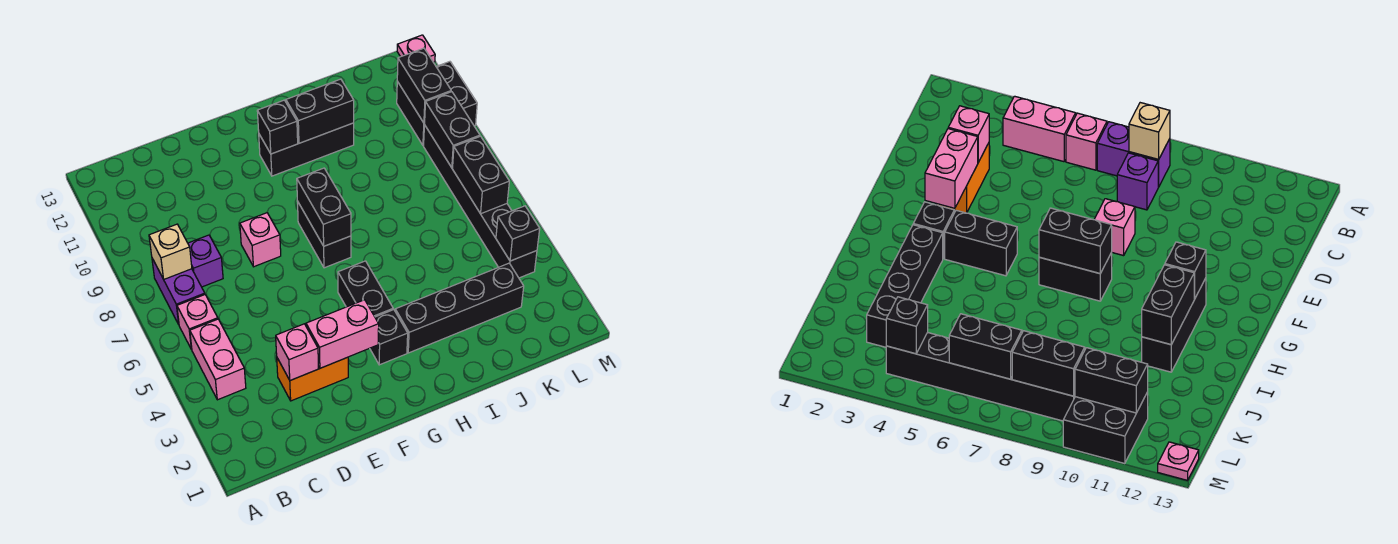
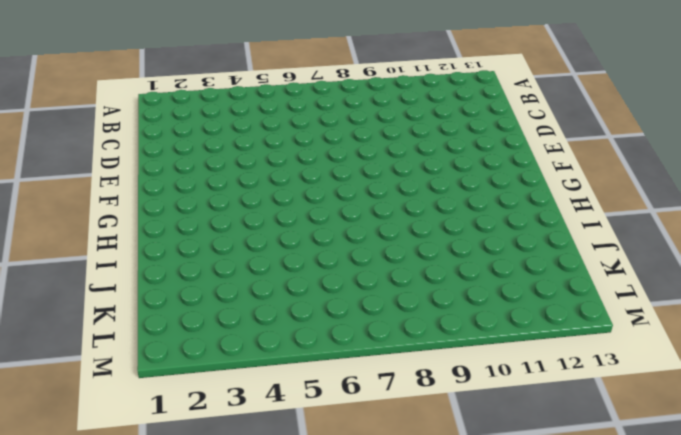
none -> pink brick B4:B5 level 1
none -> pink brick B6 level 1
none -> purple brick B7:B8 level 1

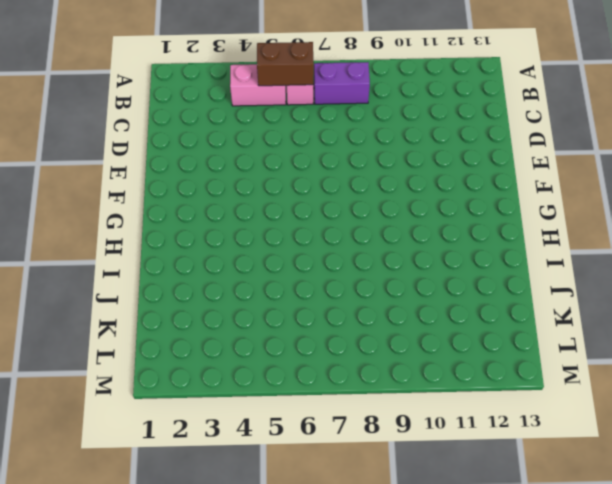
brown brick B5:B6 level 2 -> none
none -> purple brick C8 level 1
none -> orange brick D3:E3 level 1
none -> pink brick E8 level 1

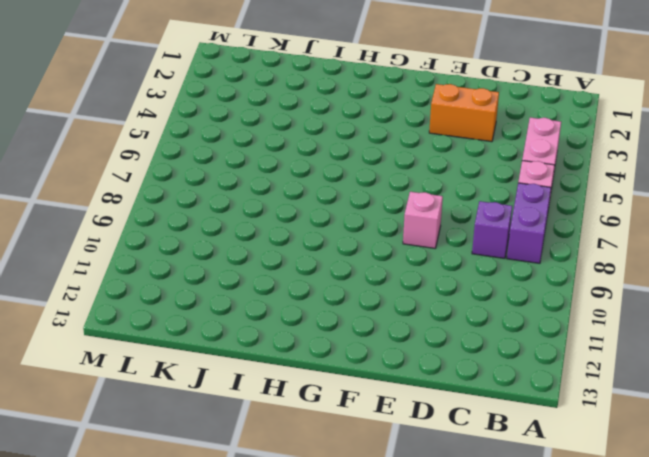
none -> black brick G3 level 1
none -> black brick G4:G5 level 1
none -> black brick G7:G8 level 1

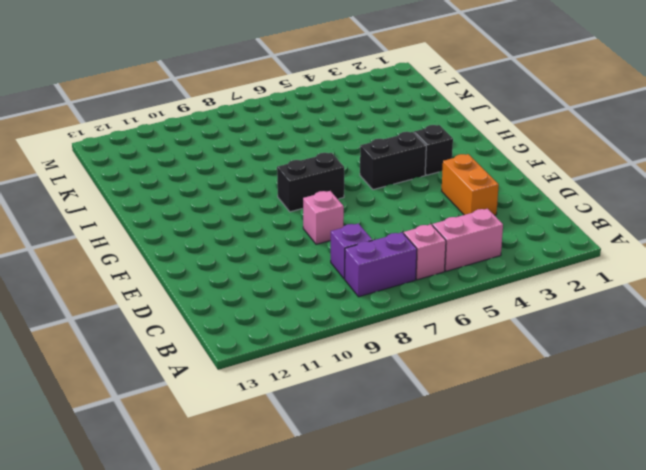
none -> black brick G11:I11 level 1
none -> black brick H3:K3 level 1
none -> black brick L4:L9 level 1

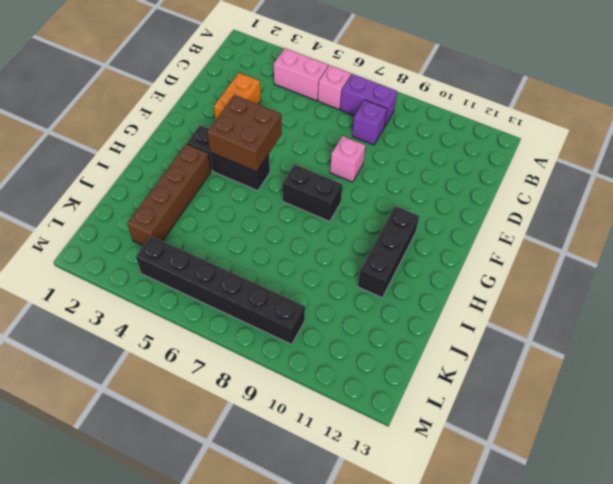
brown brick F4:G5 level 2 -> none
brown brick H3:K3 level 1 -> black brick H3:K3 level 1
none -> black brick L10:M11 level 1
none -> pink plate M13 level 1
none -> tan brick B8 level 2

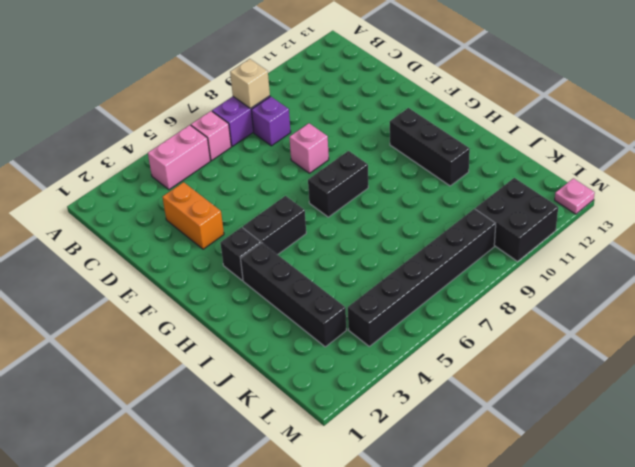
none -> pink brick D3 level 2
none -> pink brick E3:F3 level 2
none -> black brick G7:G8 level 2

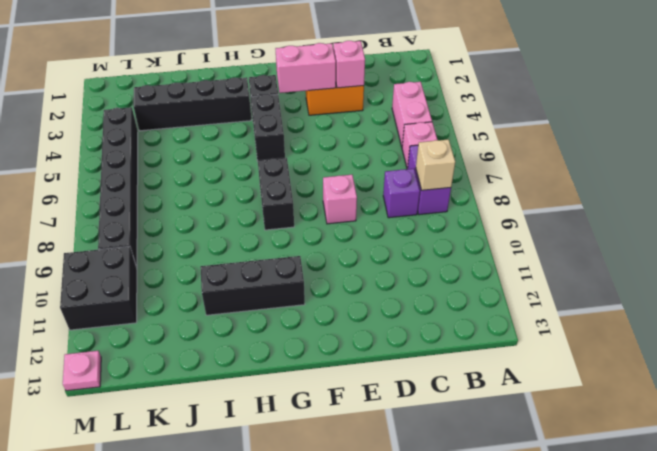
none -> black brick G7:G8 level 2
none -> black brick G11 level 2
none -> black brick H11:I11 level 2

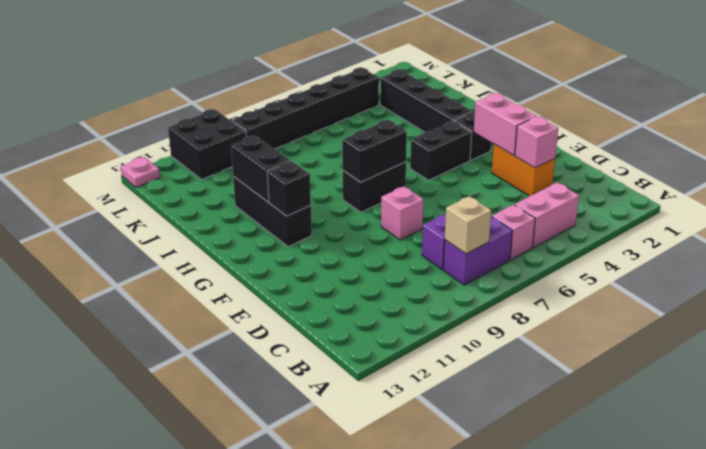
none -> black brick L4 level 2
none -> black brick L6:L7 level 2
none -> black brick L8:L9 level 2

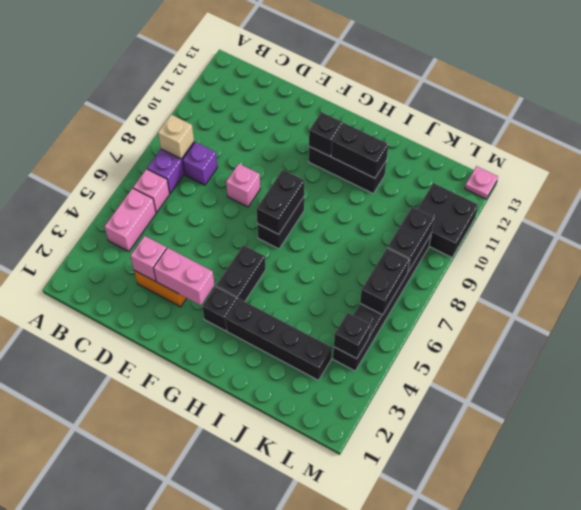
none -> black brick L10:L11 level 2

